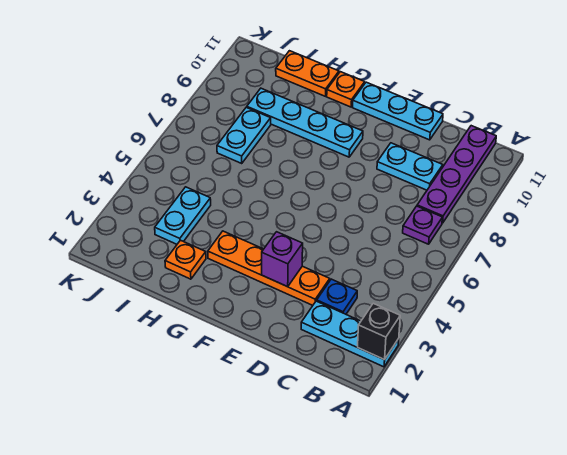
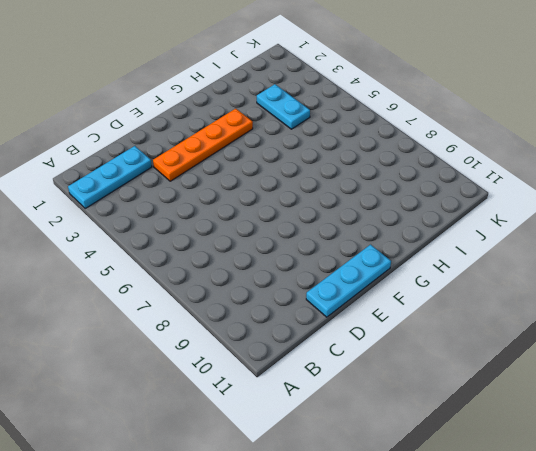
none -> purple plate B7 level 1
none -> purple plate B8:B11 level 1
none -> blue plate C3 level 1

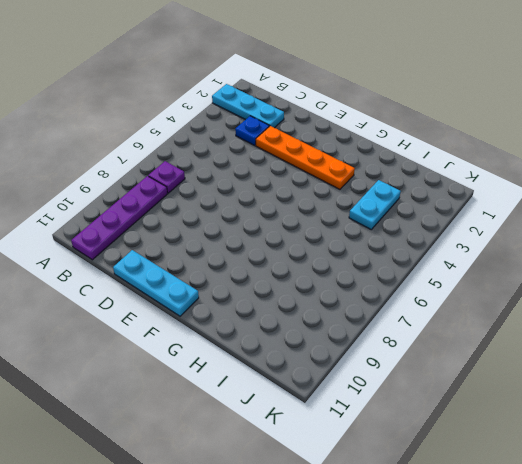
none -> cyan plate C9:D9 level 1
none -> cyan plate F9:I9 level 1
none -> orange plate G11 level 1

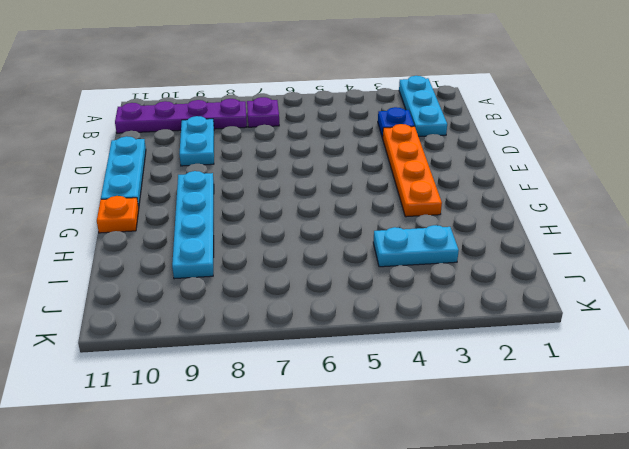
none -> orange plate H2 level 1
none -> orange plate H11:I11 level 1
none -> cyan plate I7:I8 level 1

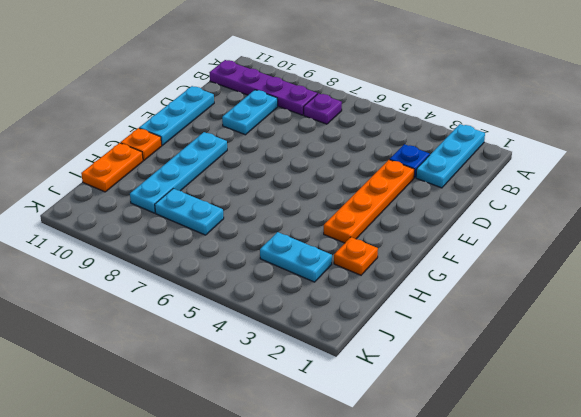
none -> black brick A2 level 2
none -> purple brick E3 level 2

